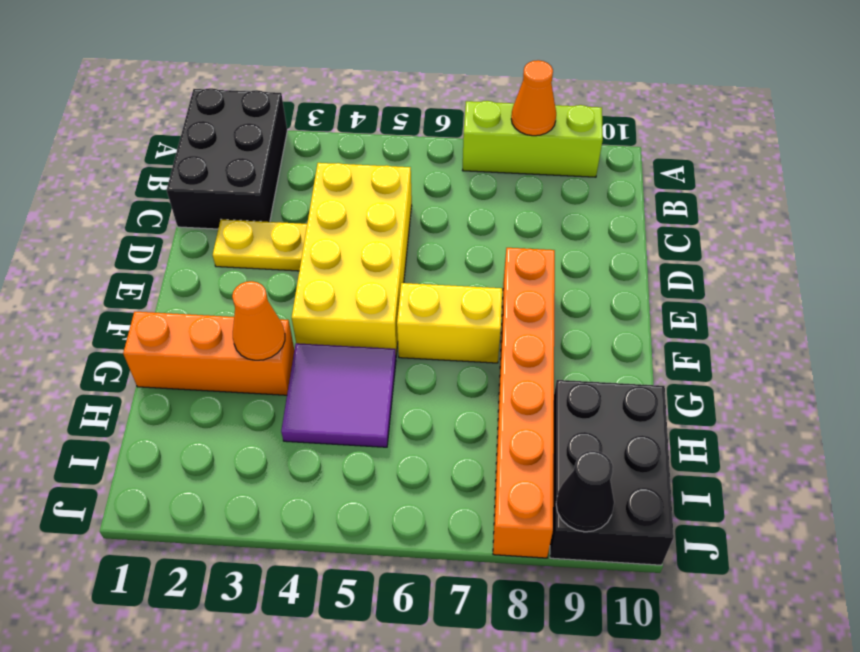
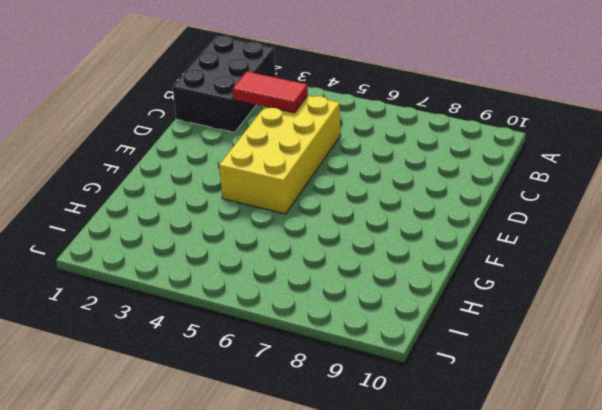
red tile C3:C4 level 2 -> none
none -> lime brick A7:A9 level 1
none -> yellow plate D2:D3 level 1
none -> orange brick E8:J8 level 1

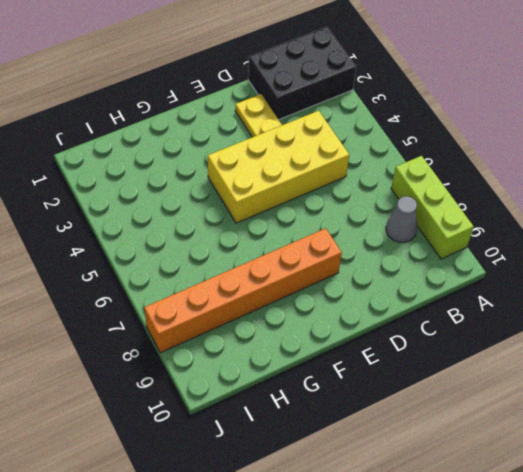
grey cone B8 level 1 -> none
none -> yellow brick F6:F7 level 1
none -> orange brick G1:G3 level 1
none -> purple tile G4:H5 level 1

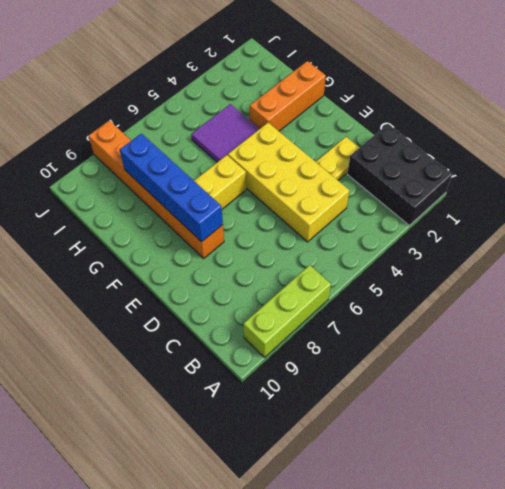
blue brick E8:H8 level 2 -> none
none -> black brick H9:J10 level 1
none -> orange cone A8 level 2
none -> orange cone G3 level 2

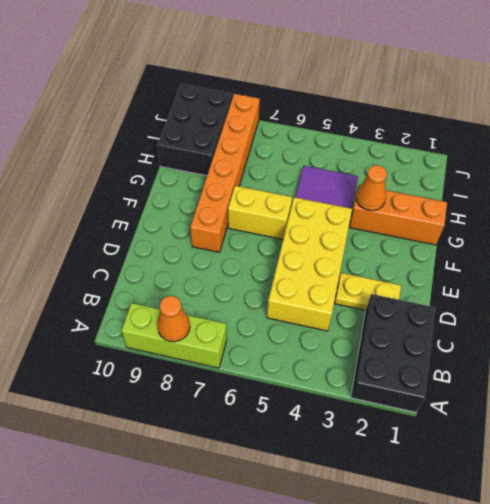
none -> black cone J9 level 2

